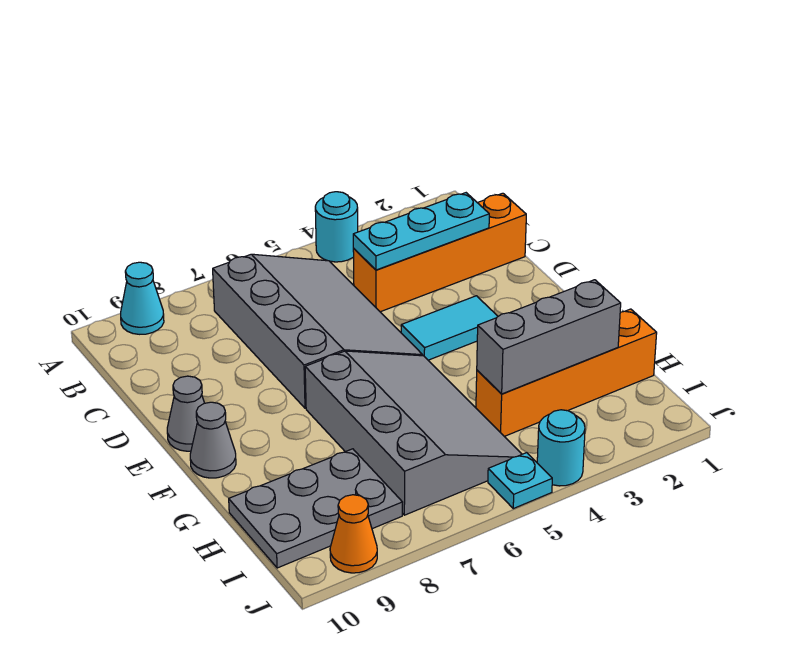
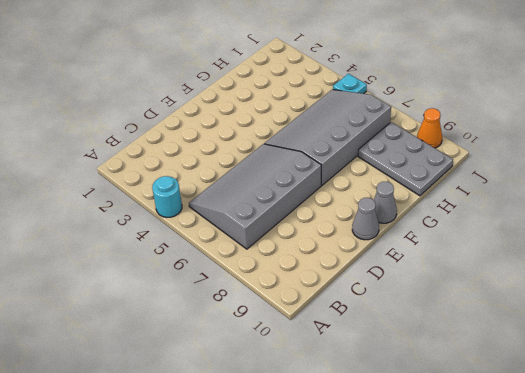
none -> cyan cone A9 level 1
none -> orange brick C1:C4 level 1
none -> cyan tile E3:E4 level 1

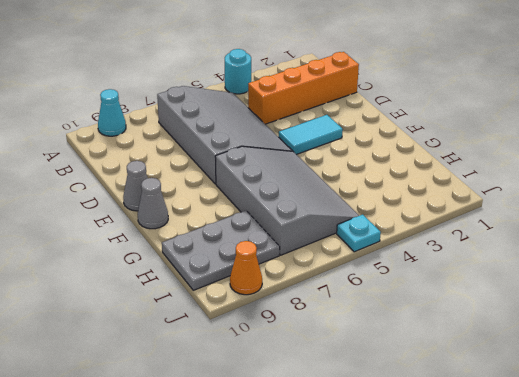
none -> orange brick H1:H4 level 1
none -> cyan round brick J4 level 1
none -> cyan plate C2:C4 level 2

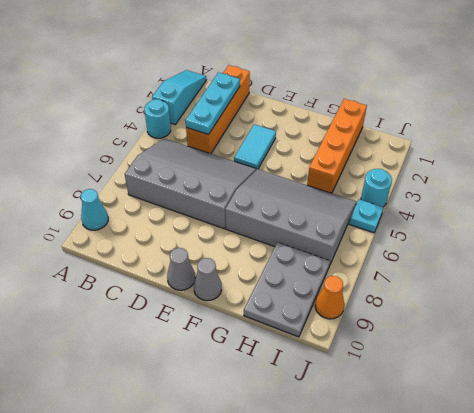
cyan slope A1:A3 level 1 top 3 -> none
none -> grey brick H2:H4 level 2

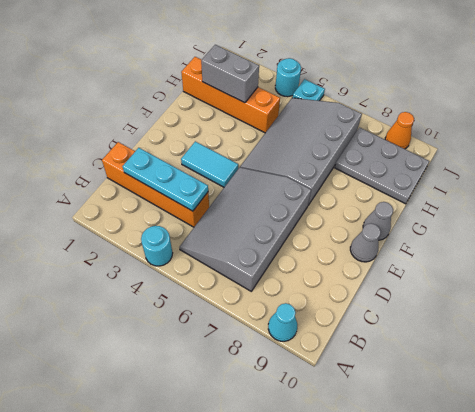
grey brick H2:H3 level 2 -> grey brick H2:H4 level 2

